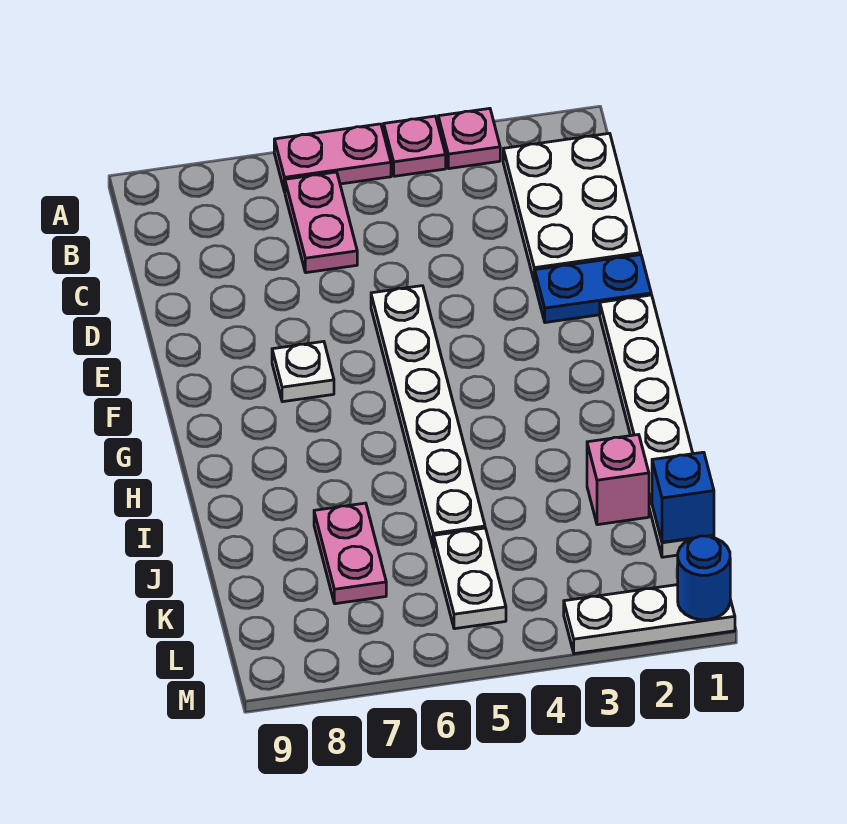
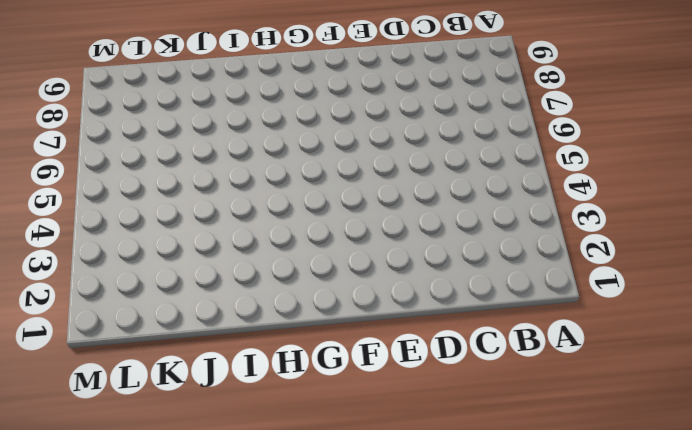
none -> pink plate A3 level 1
none -> pink plate A4 level 1
none -> pink plate A5:A6 level 1

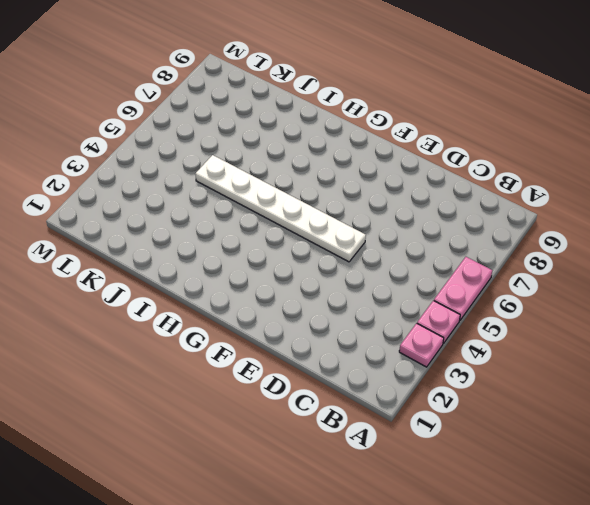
none -> white plate B1:D2 level 1
none -> pink plate B6:C6 level 1
none -> blue plate E1:E2 level 1

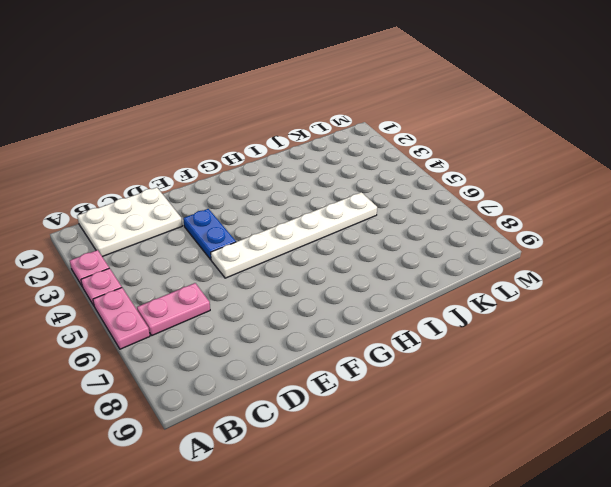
blue plate E3:E4 level 1 -> blue plate E1:E2 level 1
none -> white plate F1:K1 level 1
none -> white plate F7 level 1
none -> pink brick J2 level 1

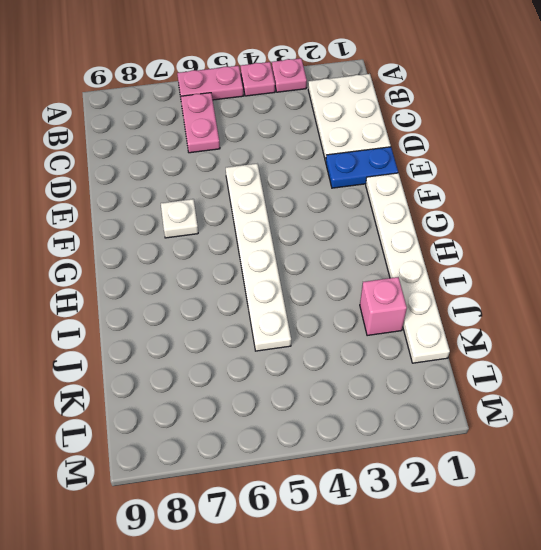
none -> pink plate J7:K7 level 1
none -> white plate K5:L5 level 1
none -> white plate M1:M3 level 1

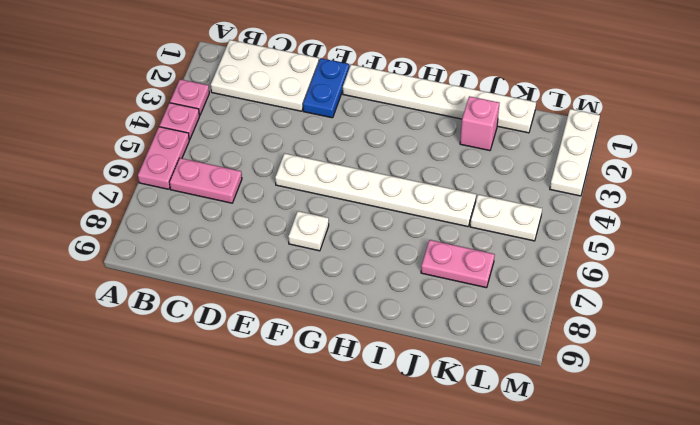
none -> blue brick K1 level 2
none -> blue round brick M1 level 2

